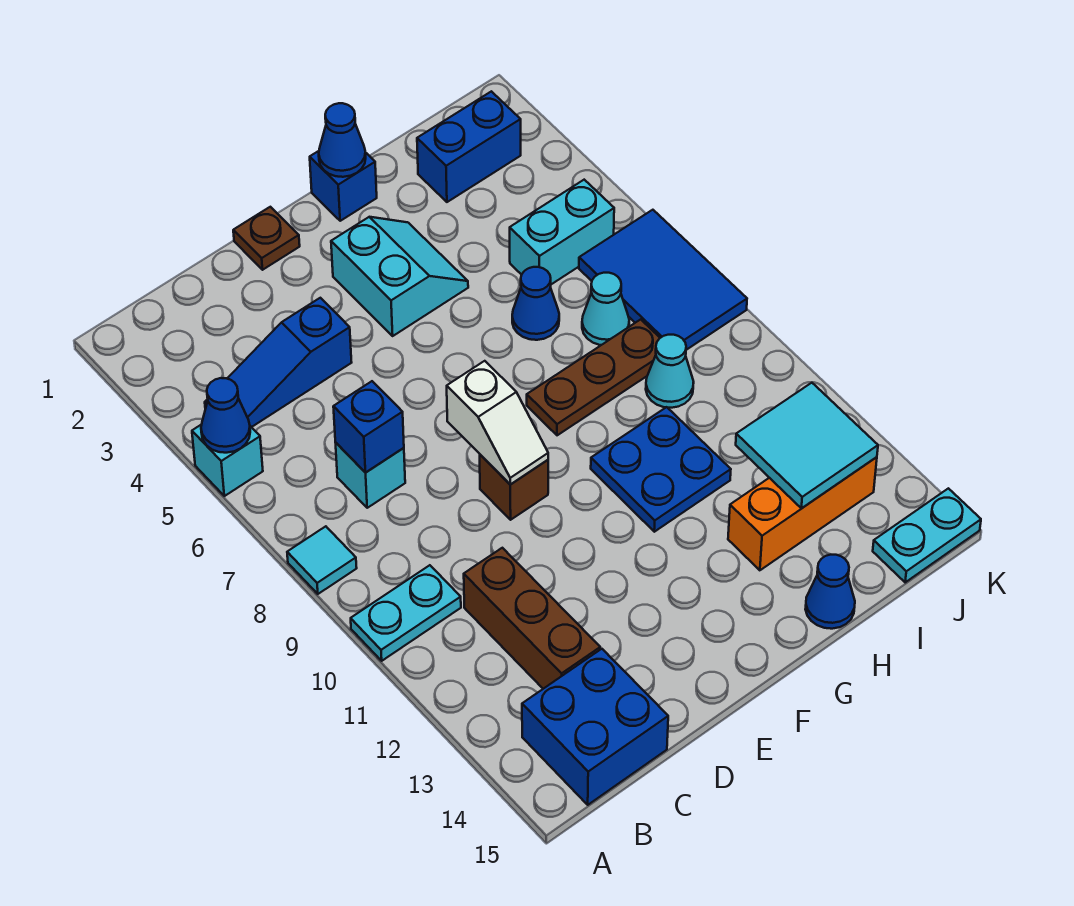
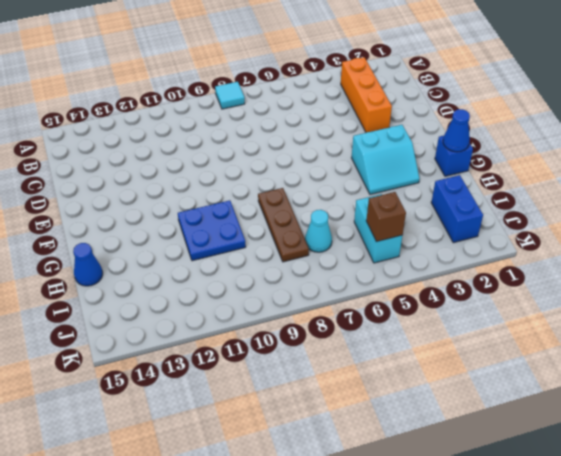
orange brick B3:D3 level 1 -> orange brick H13:J13 level 1
brown brick J5 level 2 -> brown brick E9 level 1
none -> cyan brick A5 level 1
none -> cyan plate A10:B10 level 1
none -> blue slope B4:D4 level 1 top D

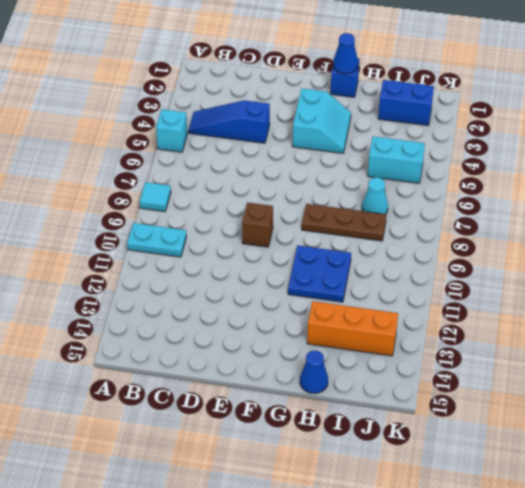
none -> blue brick B14:C15 level 1
none -> cyan brick C7 level 1
none -> brown brick C11:C13 level 1

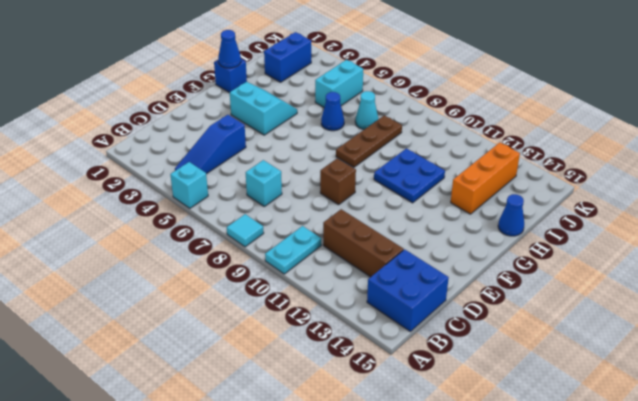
none -> brown plate E1 level 1
none -> cyan cone I9 level 1
none -> blue tile J6:K8 level 1

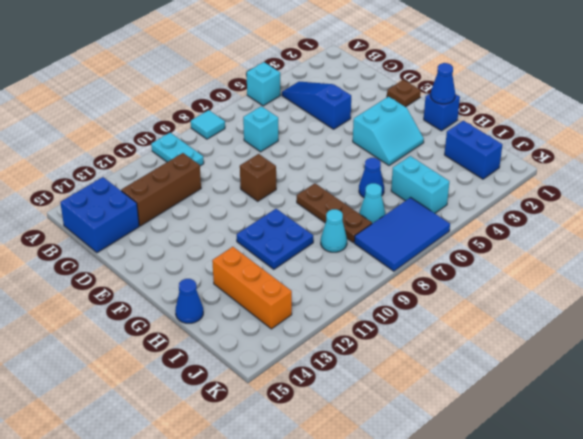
none -> cyan plate J15:K15 level 1
none -> blue cone A5 level 2
none -> blue brick C7 level 2

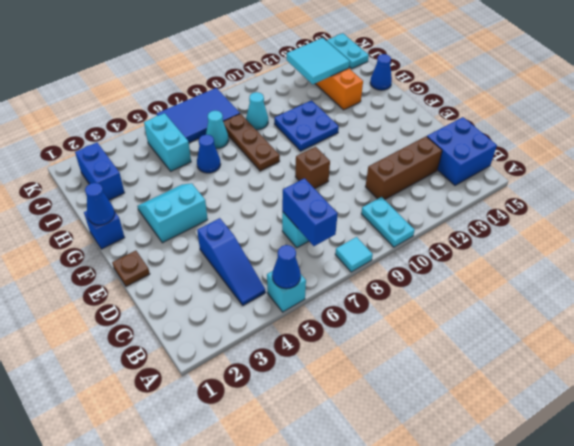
blue brick B7:C7 level 2 -> blue brick C7 level 2
none -> white slope E8:E9 level 2 top 8

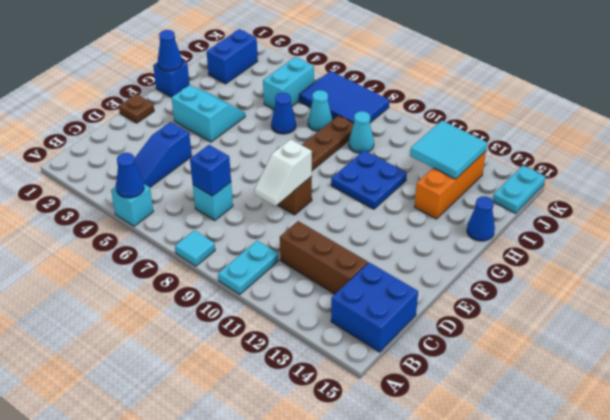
white slope D9:E9 level 2 top E -> white slope E8:E9 level 2 top 8

